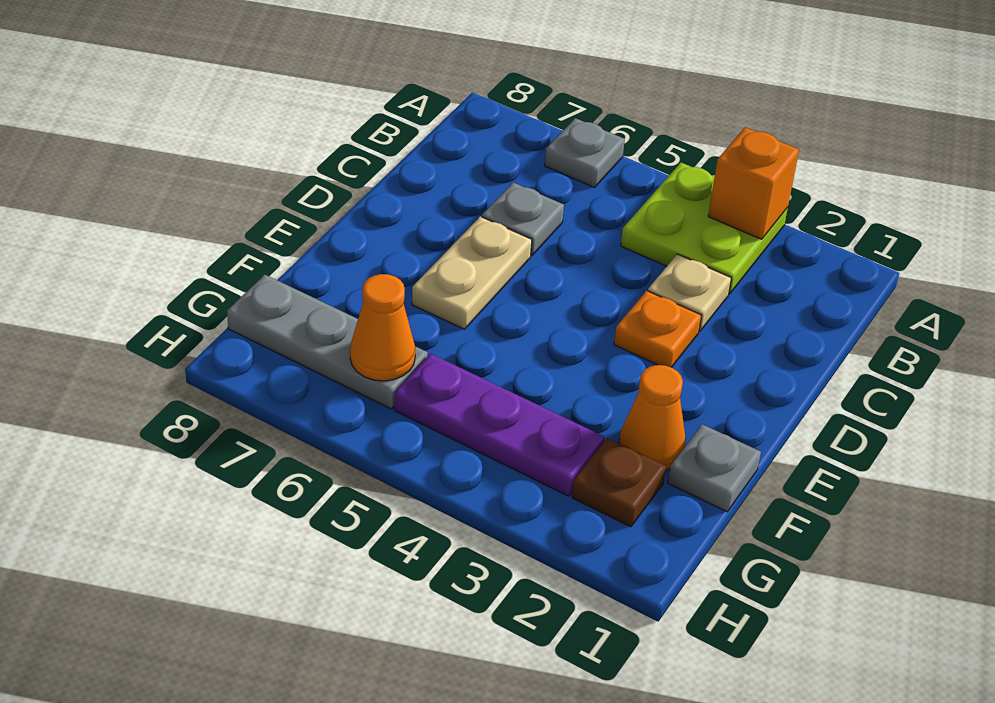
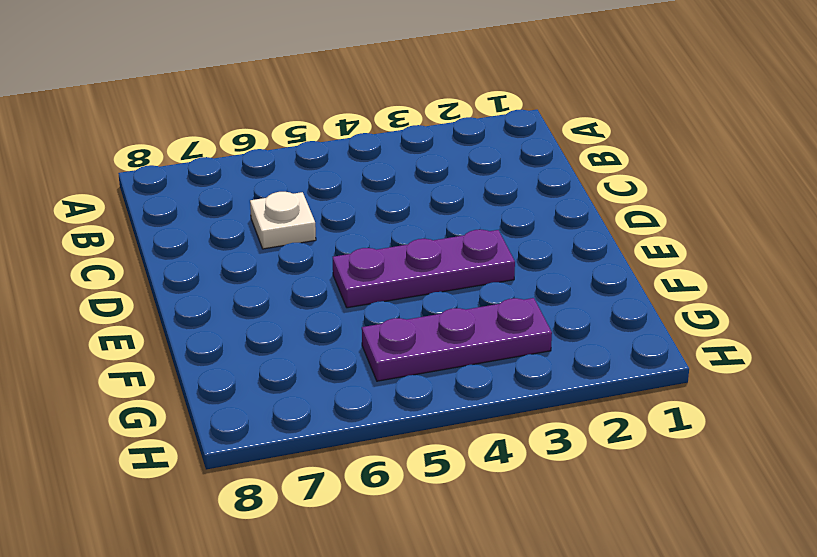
white plate C6 level 1 -> grey plate C6 level 1
purple plate E3:E5 level 1 -> none
none -> lime plate A3:B4 level 1
none -> grey plate A6 level 1
none -> tan plate C3 level 1

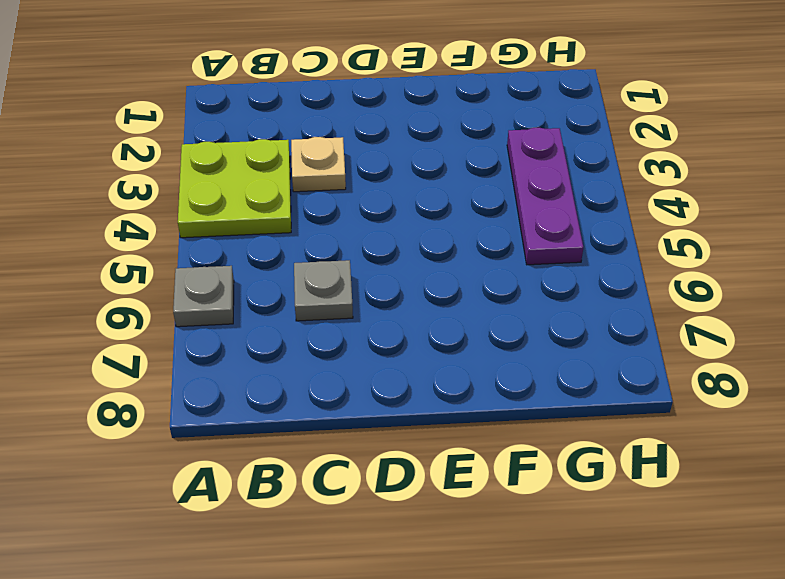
none -> orange plate D3 level 1
none -> tan plate D6:E6 level 1
none -> grey plate F1 level 1

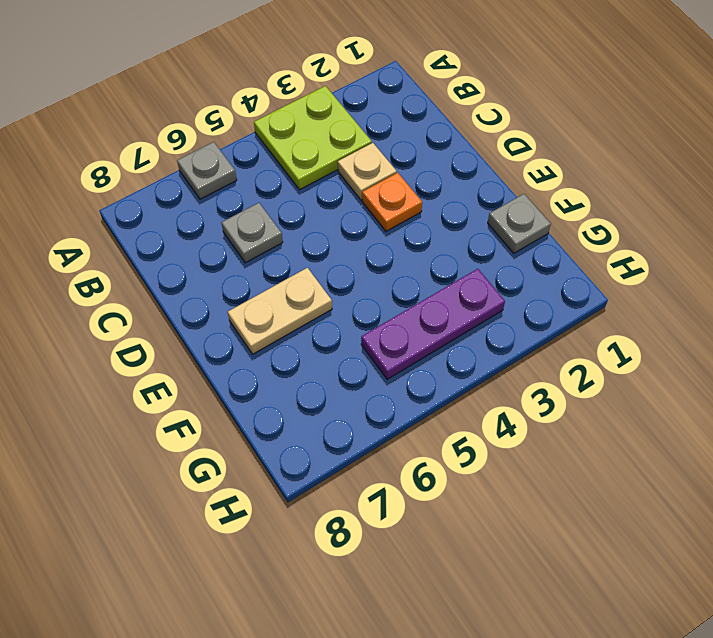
tan plate E6:E7 level 1 -> tan plate D6:E6 level 1
none -> orange cone F2 level 1
none -> brown plate G2 level 1
none -> grey plate G6:G8 level 1

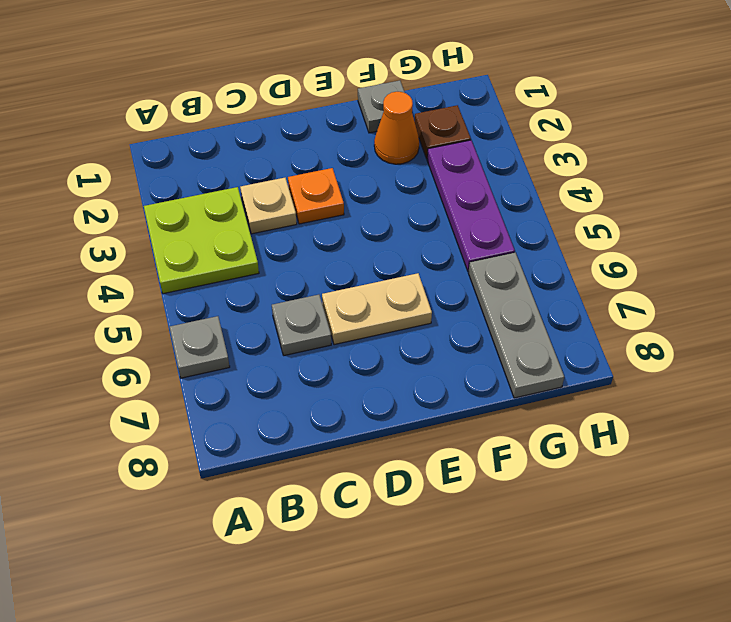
none -> orange brick A3 level 2
none -> orange cone G6 level 2

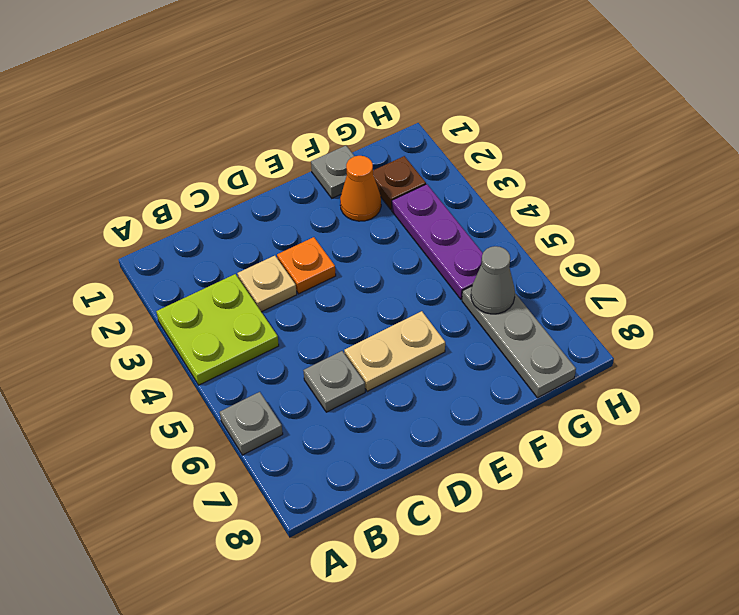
grey cone G6 level 2 -> orange cone G6 level 2
none -> orange brick A3 level 2

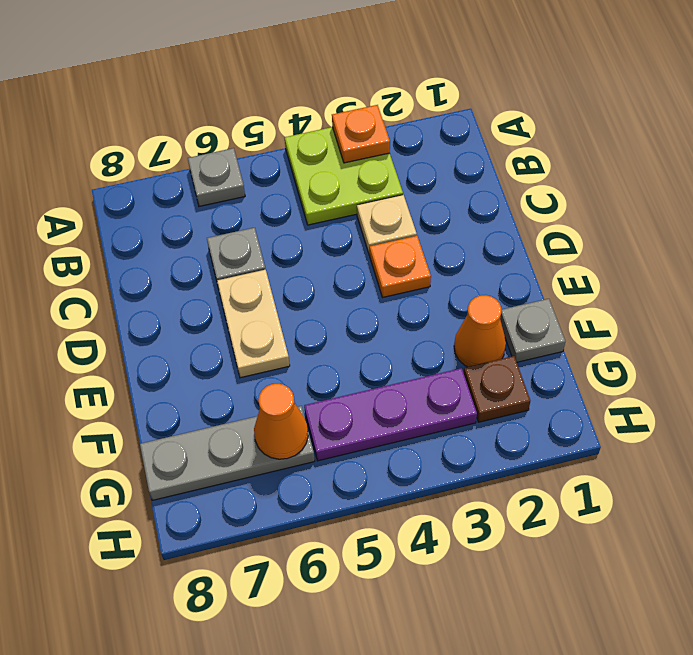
orange plate A3 level 2 -> orange brick A3 level 2

